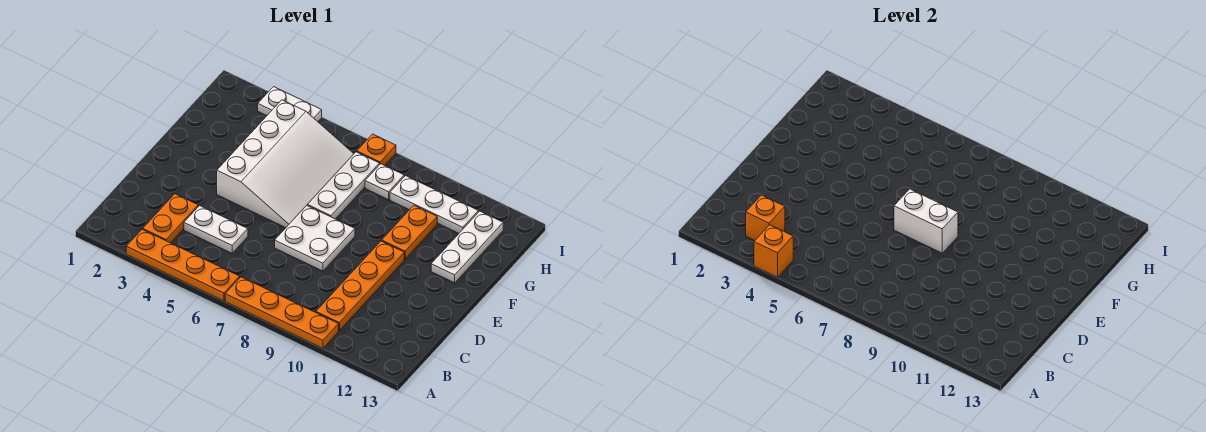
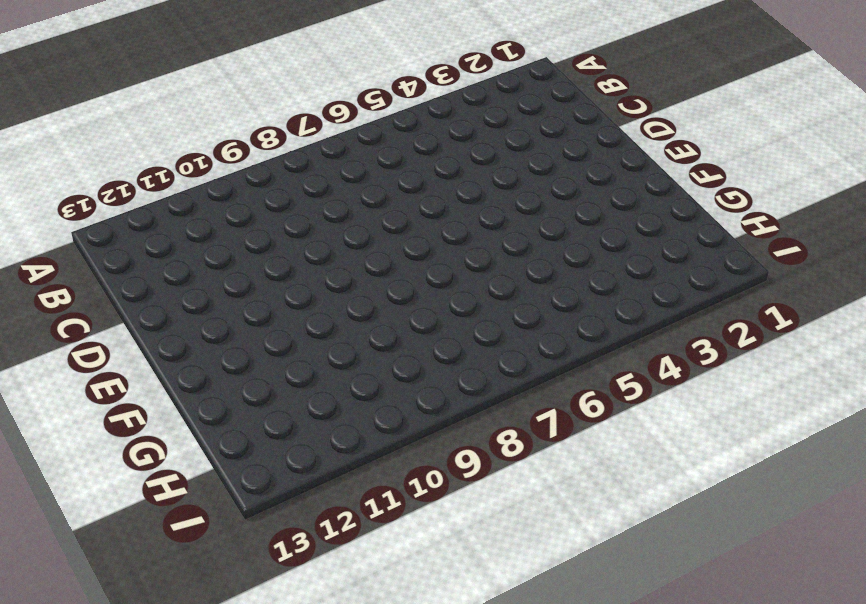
none -> orange plate A3:A6 level 1
none -> orange plate A7:A10 level 1
none -> orange plate B3:C3 level 1

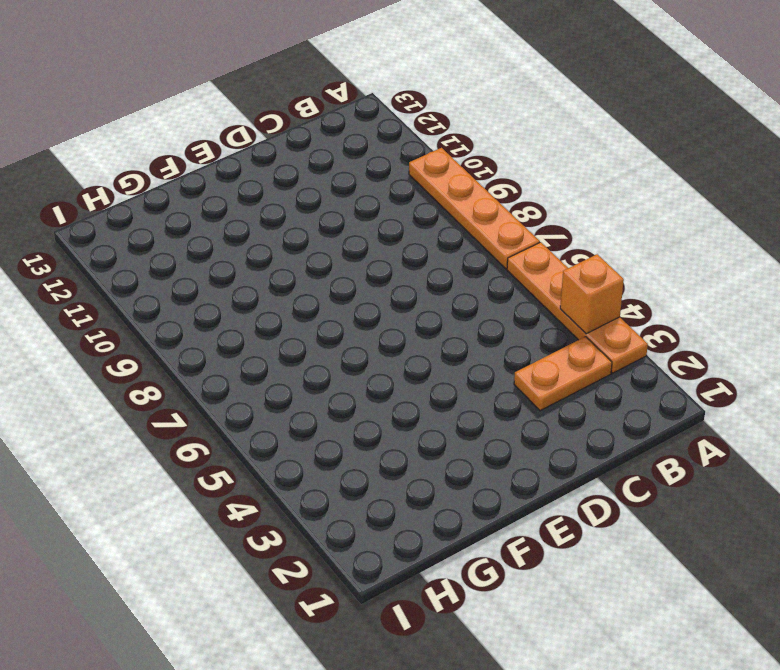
none -> orange plate B10:E10 level 1
none -> white plate C4:C5 level 1
none -> white plate D7:E8 level 1

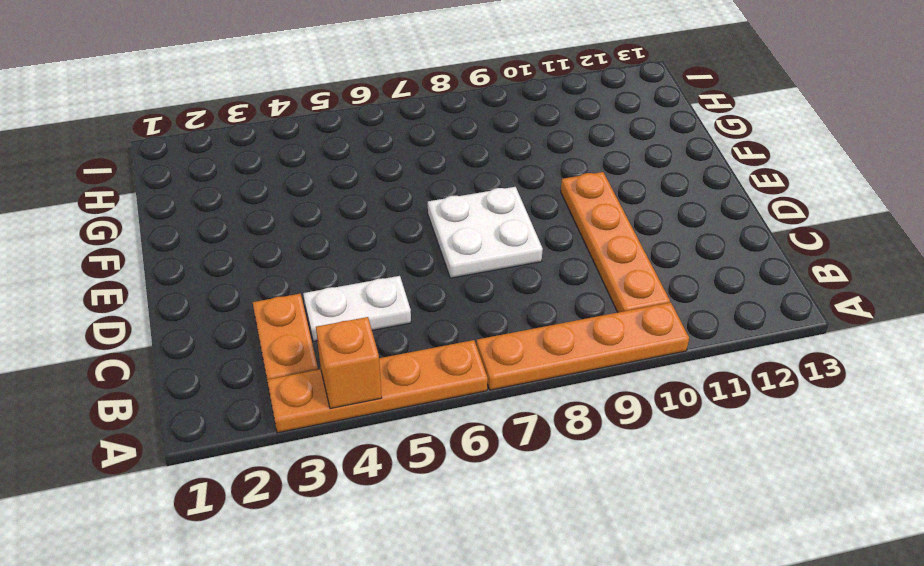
none -> white slope E4:H6 level 1 top 4
none -> white plate F7:H7 level 1
none -> orange plate F10:G10 level 1

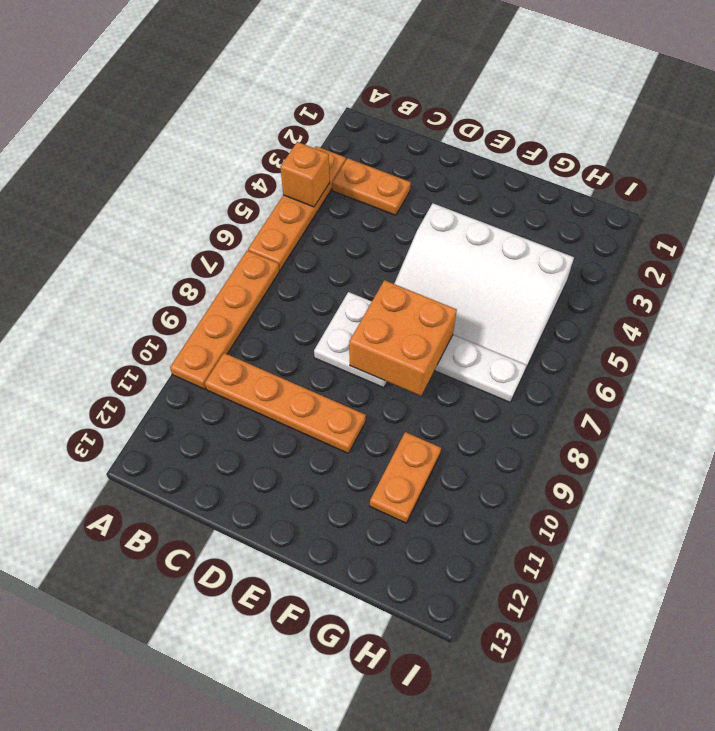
orange brick E7:F8 level 2 -> white brick E7:E8 level 2
orange plate G10:G11 level 1 -> orange plate F10:G10 level 1
none -> white plate C4:C5 level 1
none -> white plate F12:H12 level 1
none -> white plate H8 level 1

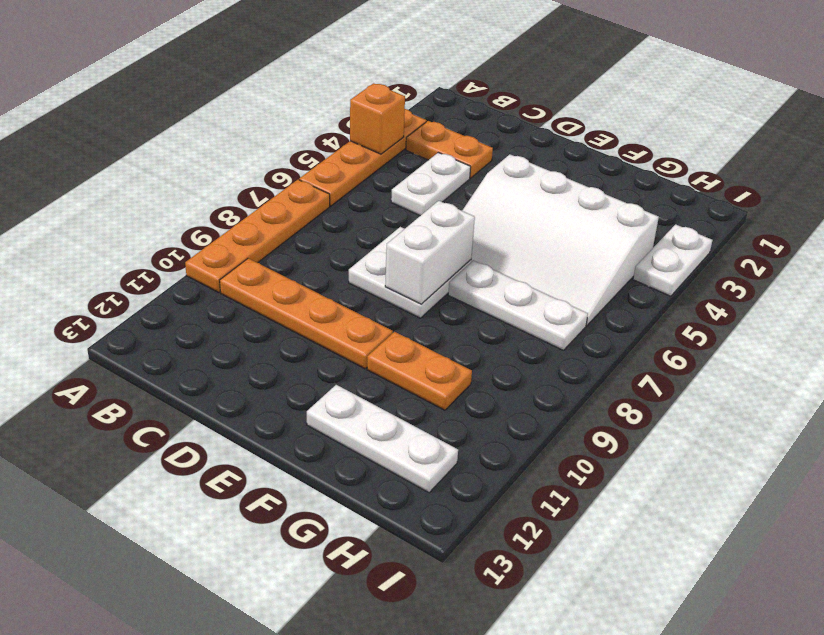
none -> white plate H8 level 1
none -> white plate H9:H11 level 1
none -> orange plate I7 level 1

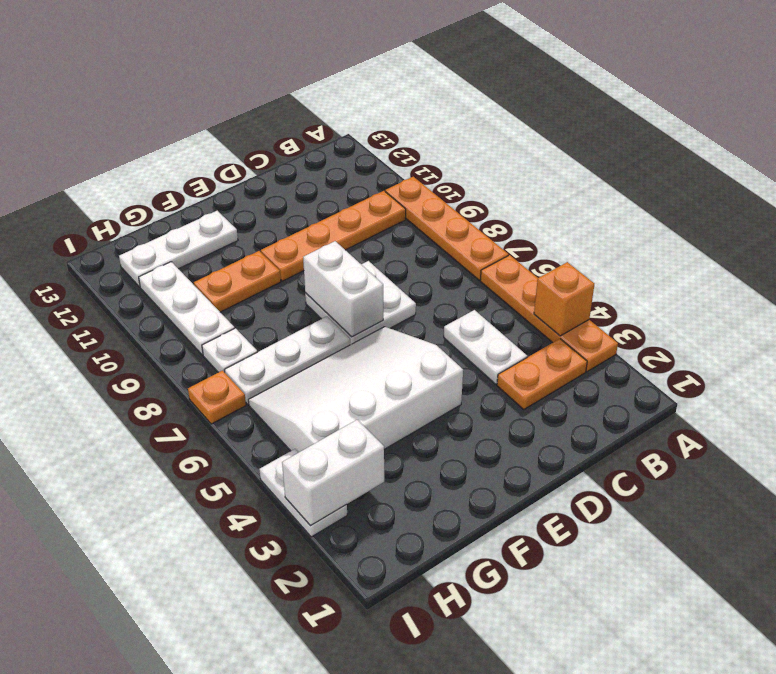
white brick H3:I3 level 2 -> none
none -> orange brick B3 level 2

